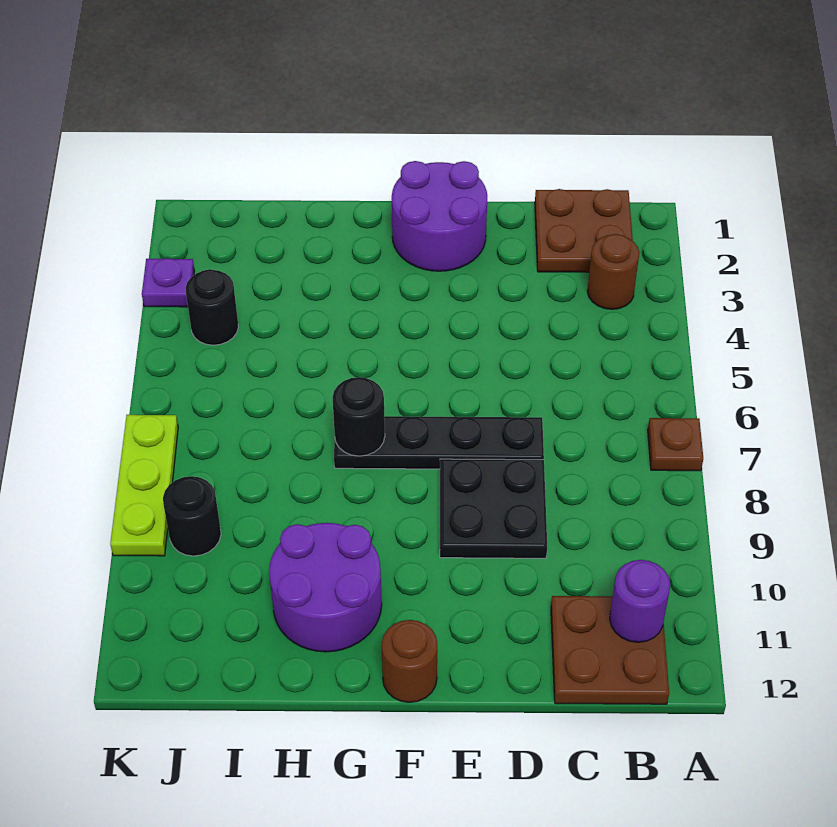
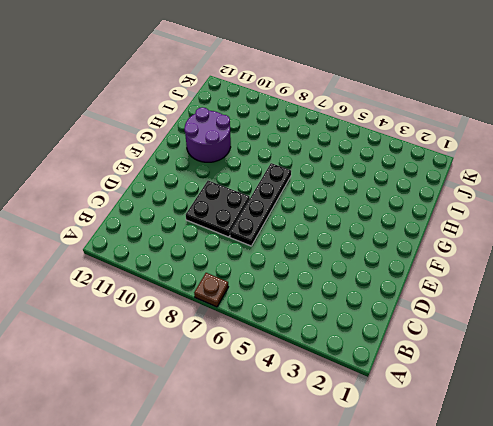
none -> brown plate B1:C2 level 1
none -> brown round brick B3 level 1
none -> brown plate B11:C12 level 1

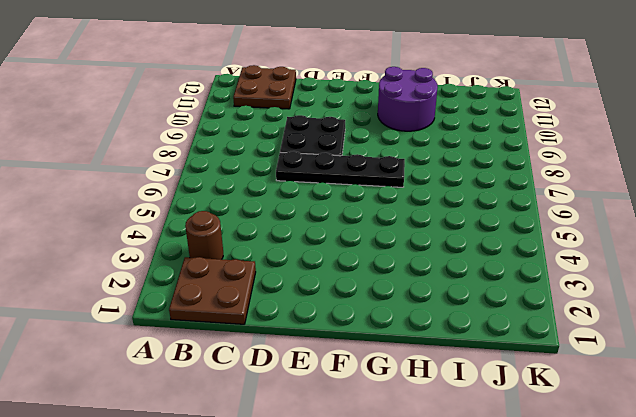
none -> brown plate A7 level 1
none -> purple round brick E1:F2 level 1
none -> brown round brick F12 level 1

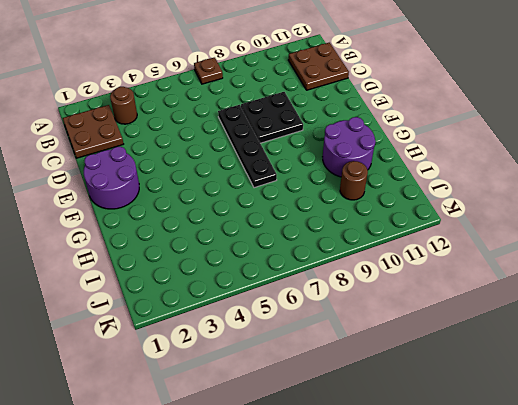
brown round brick I10 level 1 -> brown round brick F12 level 1
none -> black round brick J4 level 1
none -> black round brick J9 level 1
none -> purple plate K3 level 1

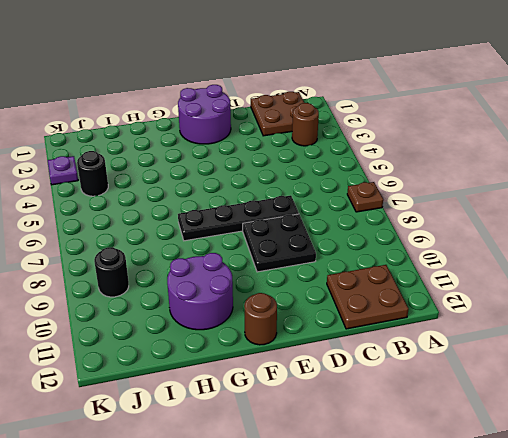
none -> lime plate K7:K9 level 1
none -> purple round brick B11 level 2
none -> black round brick G7 level 2

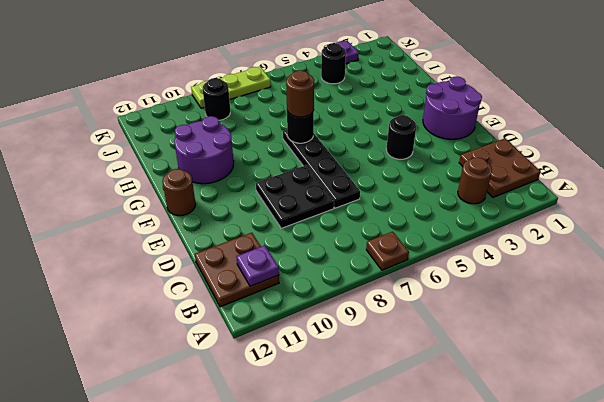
purple plate B11 level 2 -> purple round brick B11 level 2
black round brick E4 level 1 -> none
brown round brick G7 level 3 -> none

